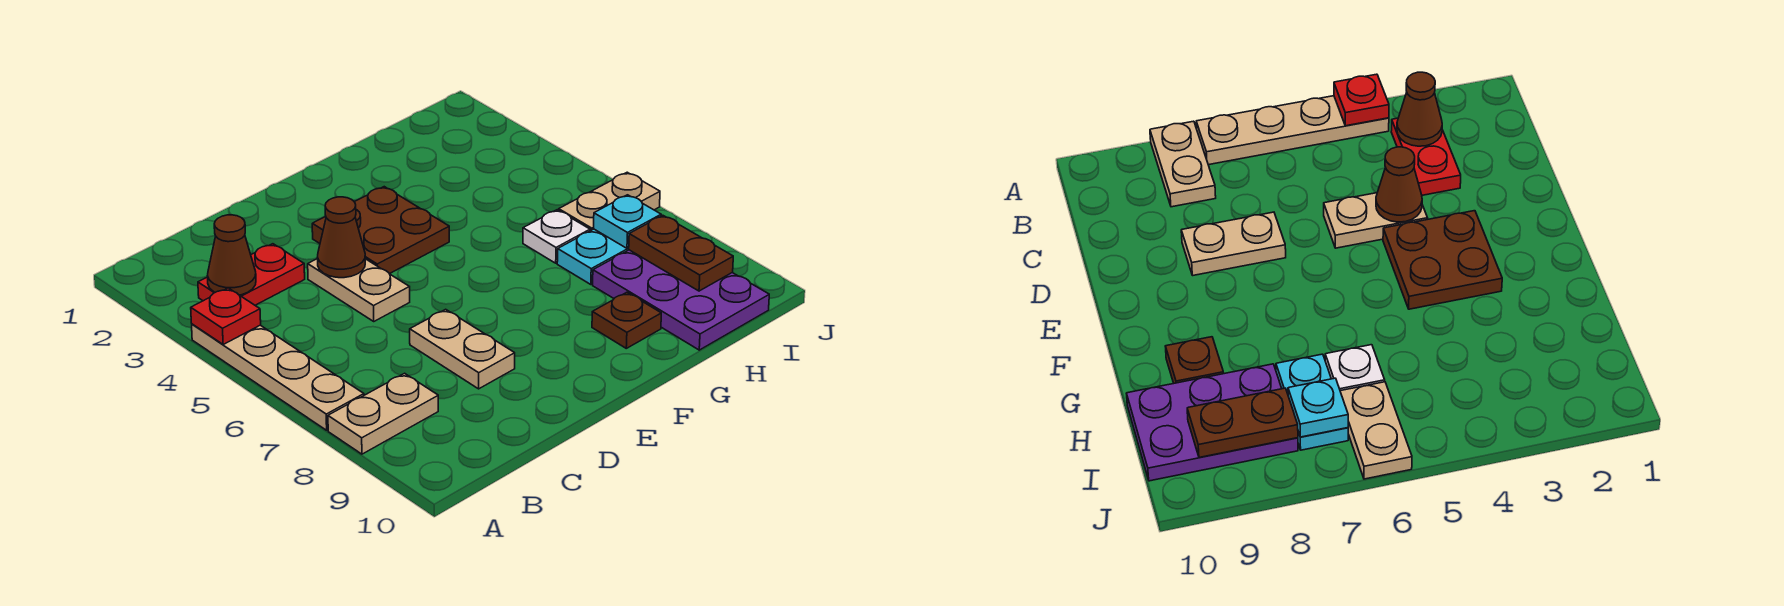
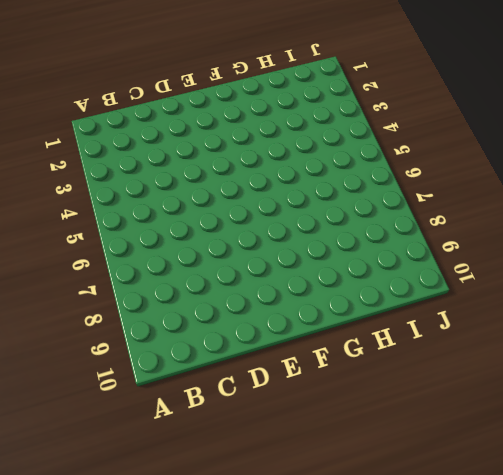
none -> tan plate A4:A7 level 1
none -> tan plate A8:B8 level 1
none -> red plate B3:C3 level 1

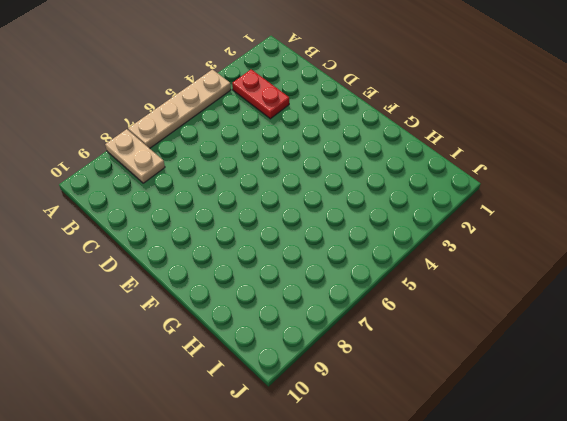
none -> tan plate D4:D5 level 1
none -> tan plate D7:D8 level 1
none -> brown plate E3:F4 level 1

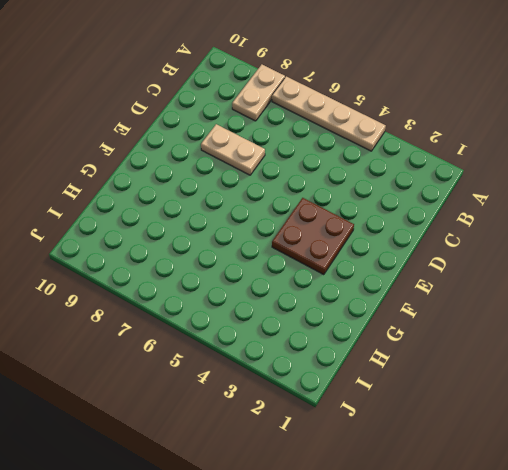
none -> red plate B3:C3 level 1
none -> tan plate D4:D5 level 1
none -> brown plate G9 level 1

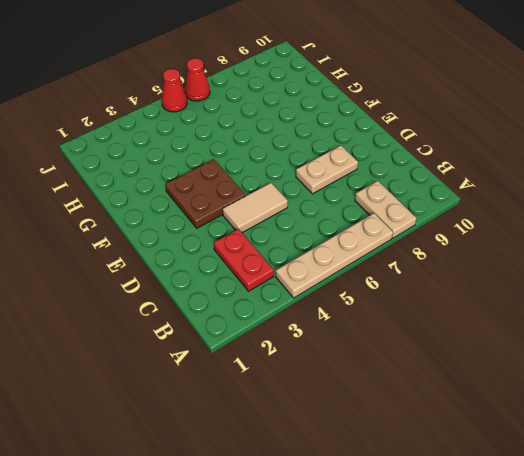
tan tile D4:D5 level 1 -> tan plate D4:D5 level 1
red cone J5 level 1 -> none
red cone J6 level 1 -> tan plate I6:J6 level 1
none -> brown plate G9 level 1
none -> white plate H6 level 1
none -> cyan plate H7:I7 level 1

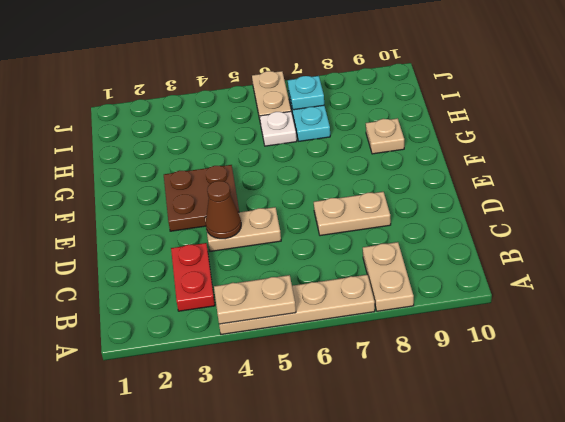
tan plate A4:A5 level 2 -> red plate A4 level 2
tan plate G9 level 1 -> brown plate G9 level 1
none -> purple plate H8:I10 level 1
none -> brown cone B3 level 2
none -> brown plate I8:I9 level 2

